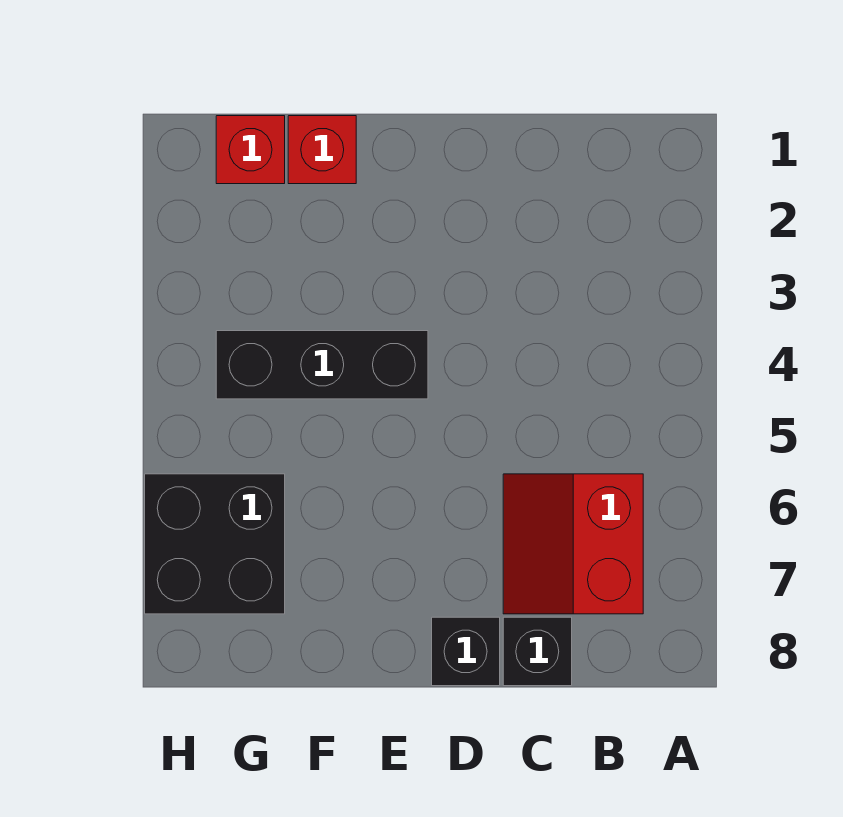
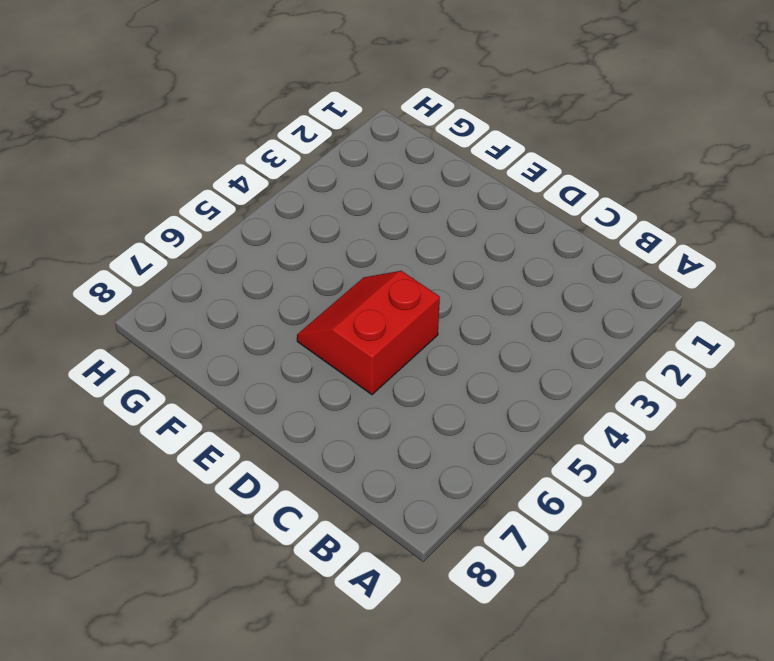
red slope D5:E6 level 1 top D -> red slope B6:C7 level 1 top B
none -> black brick C8 level 1
none -> black brick D8 level 1

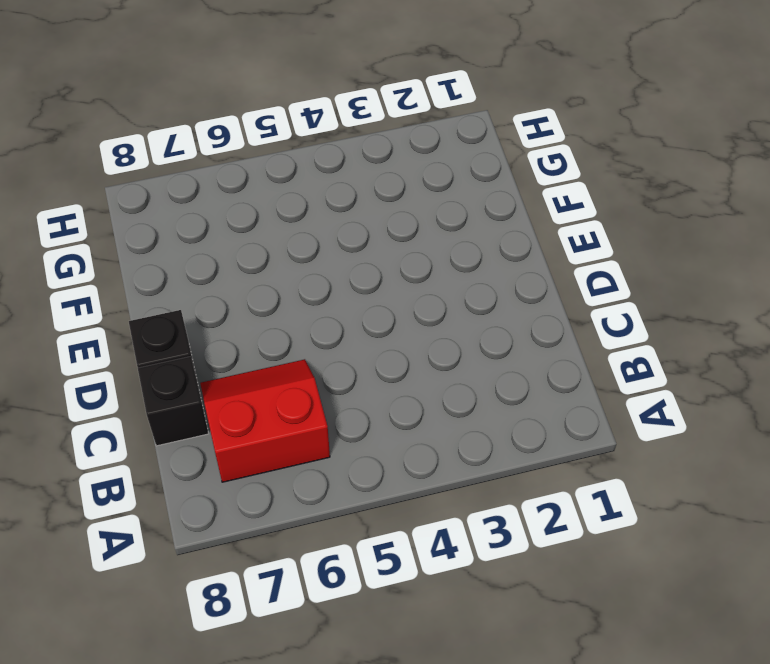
none -> black brick E4:G4 level 1
none -> red brick F1 level 1

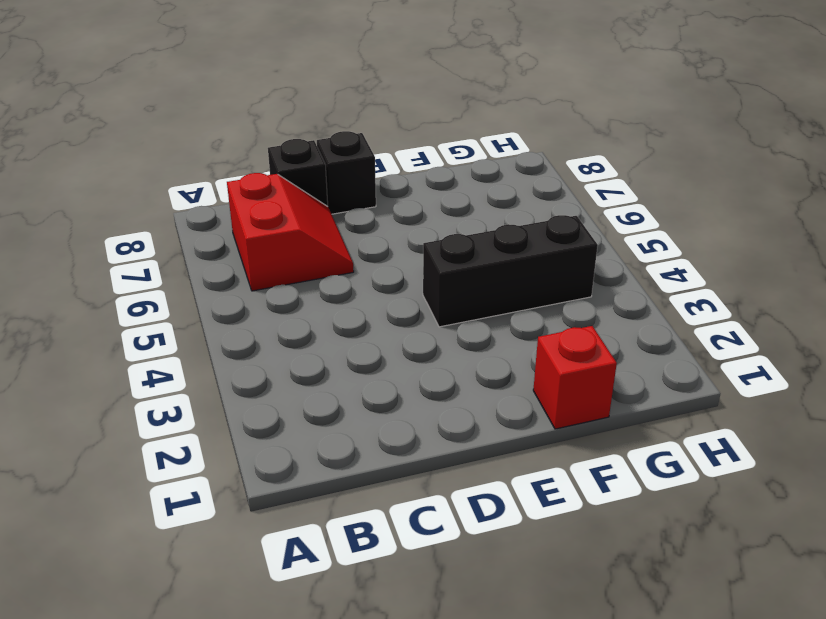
none -> red brick G1 level 1
none -> black brick G6:H7 level 1

